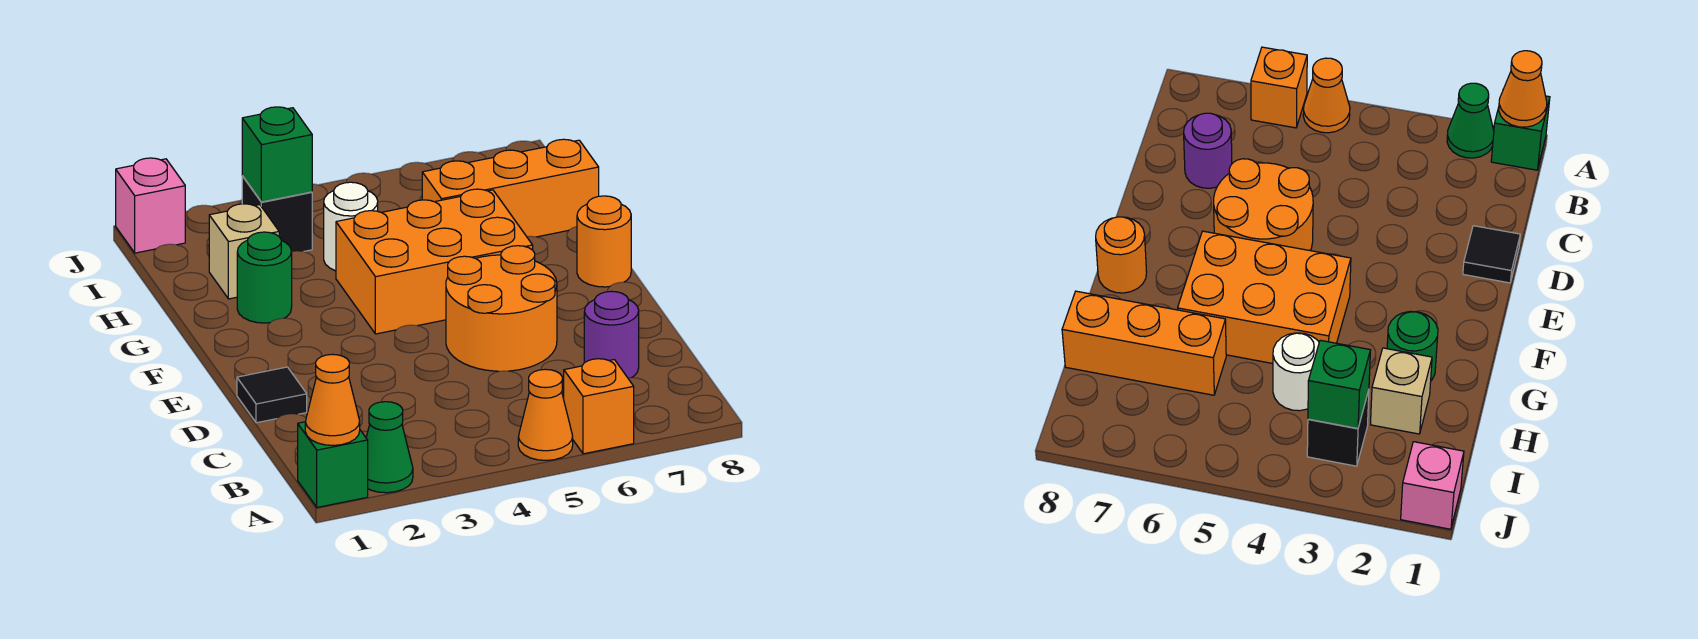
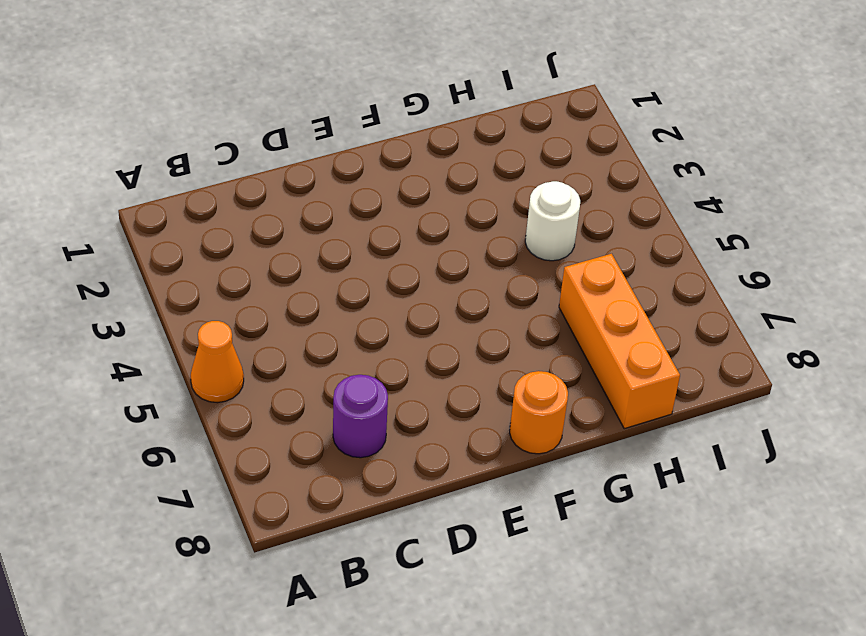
none -> green brick A1 level 1
none -> green cone A2 level 1
none -> orange brick A6 level 1

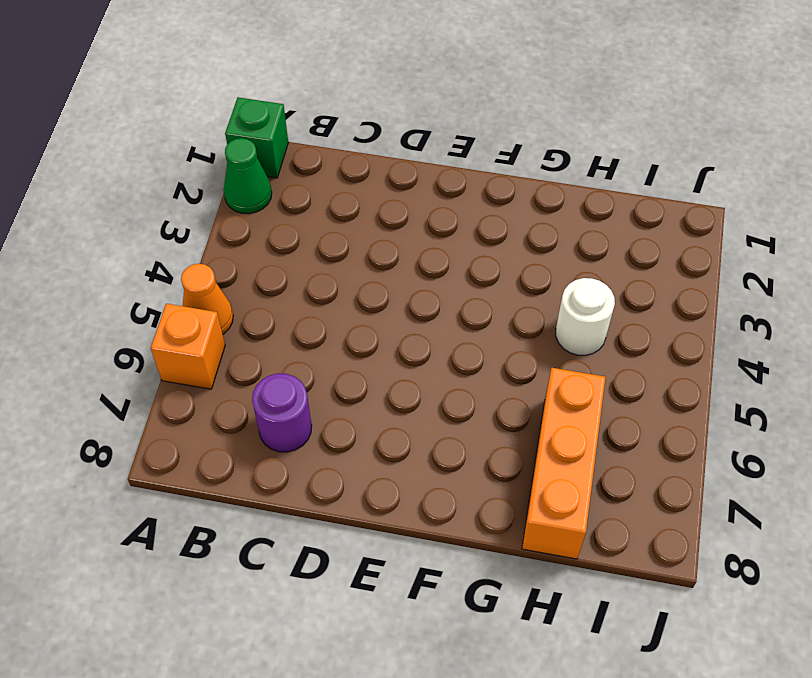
none -> black tile D1 level 1
none -> orange round brick D5:E6 level 1
none -> orange brick F4:G6 level 1

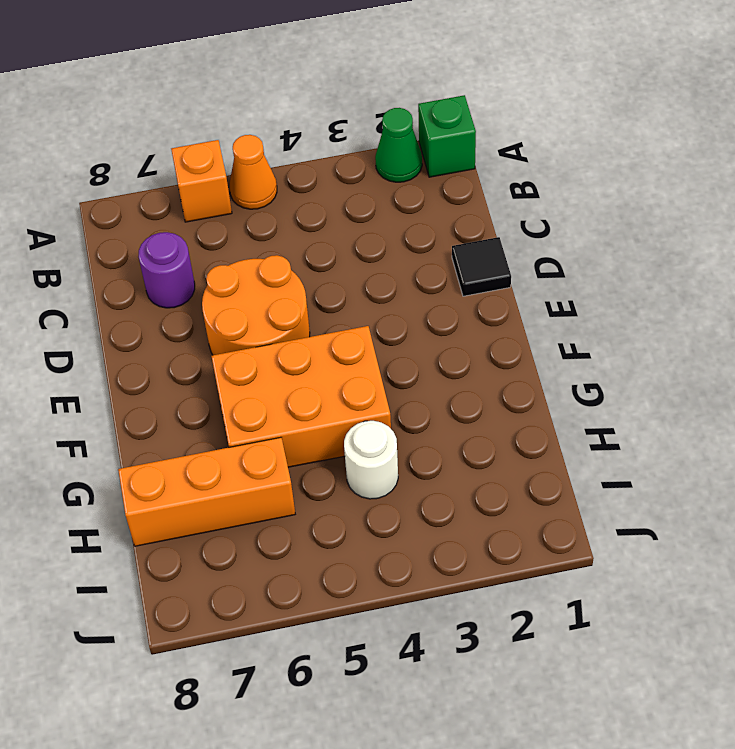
none -> orange round brick F8 level 1
none -> green round brick G2 level 1
none -> tan brick H2 level 1

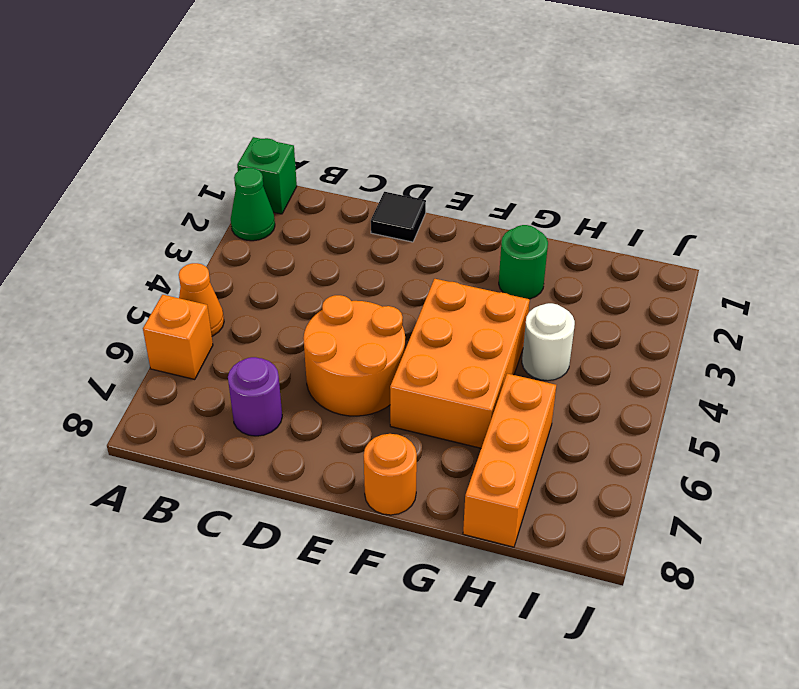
none -> tan brick H2 level 1
none -> black brick I3 level 1
none -> pink brick J1 level 1

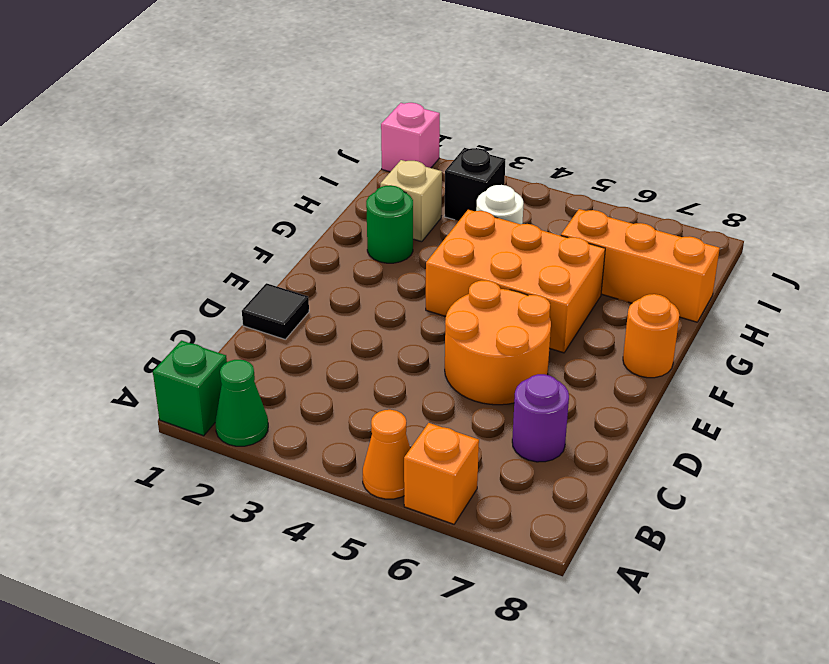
none -> orange cone A1 level 2
none -> green brick I3 level 2

